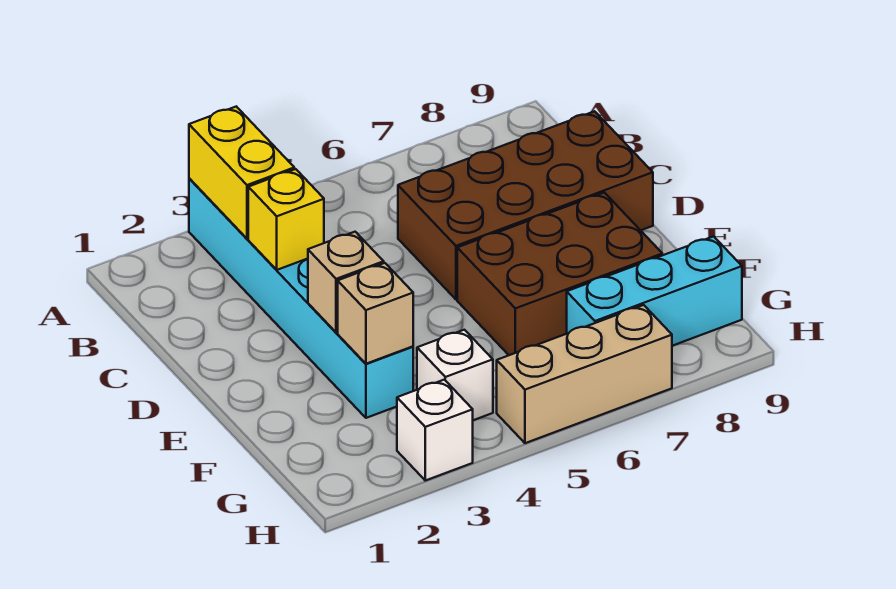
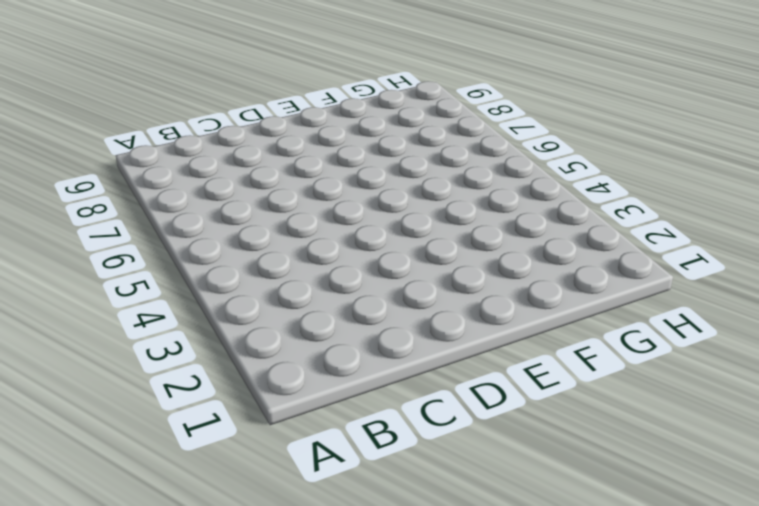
none -> cyan brick A3:F3 level 1
none -> brown brick C6:D9 level 1

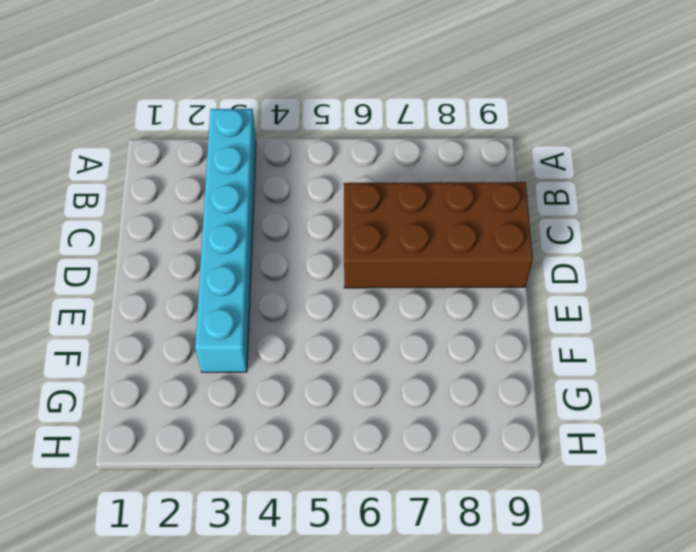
none -> brown brick E6:F8 level 1
none -> white brick G4 level 1

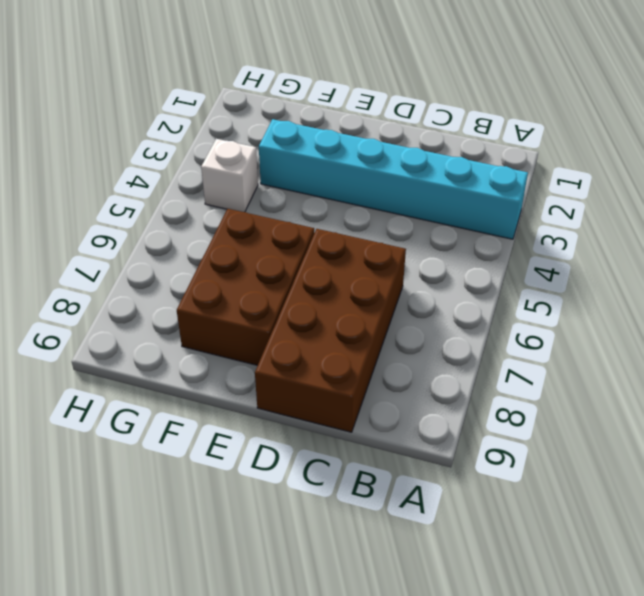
none -> cyan brick G7:G9 level 1
none -> white brick H3 level 1

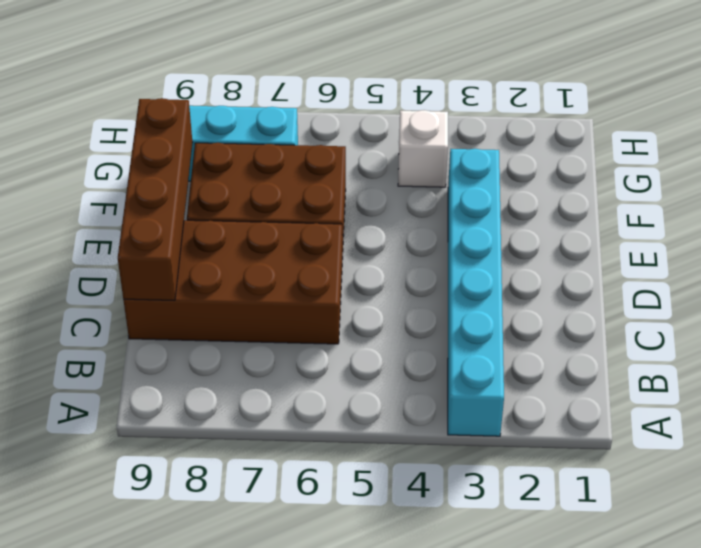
brown brick C9:F9 level 2 -> none
none -> white brick H3 level 1
none -> tan brick H5:H7 level 1

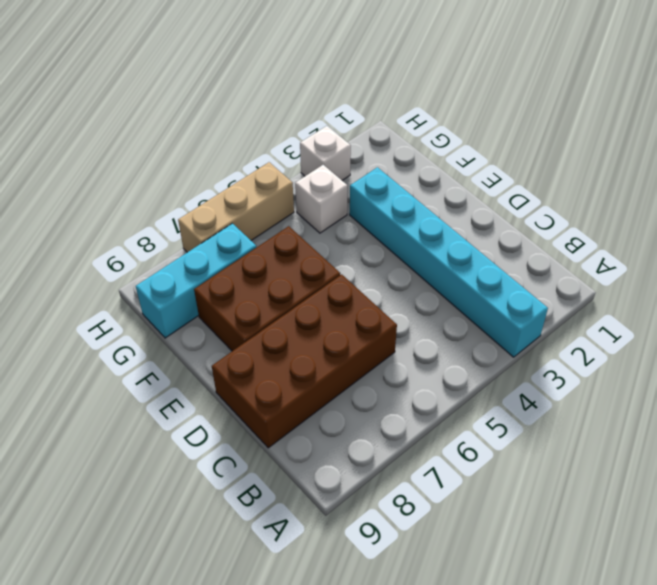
none -> yellow brick A3:B3 level 2
none -> yellow brick C3 level 2

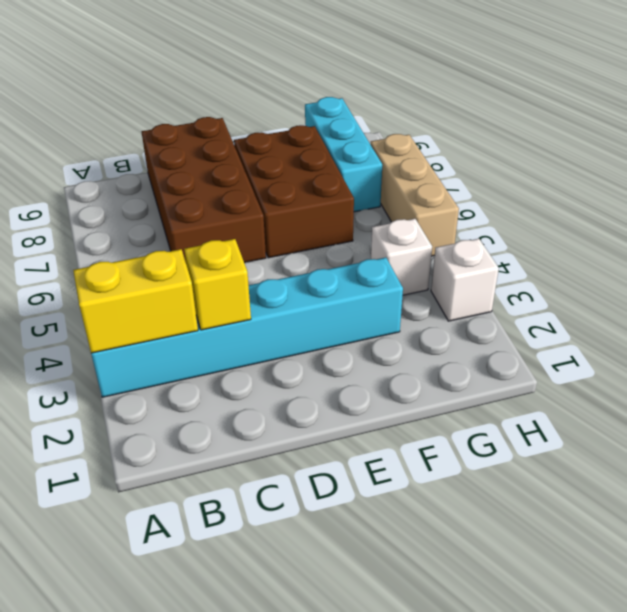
none -> tan brick E3 level 2
none -> tan brick F3 level 2

